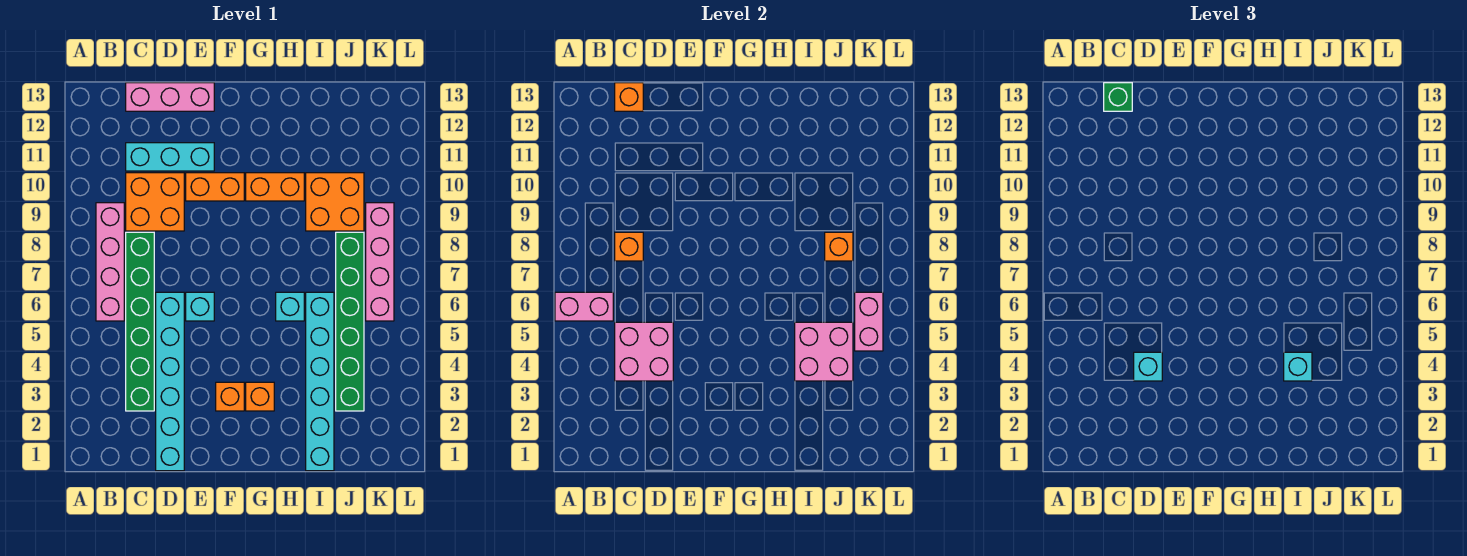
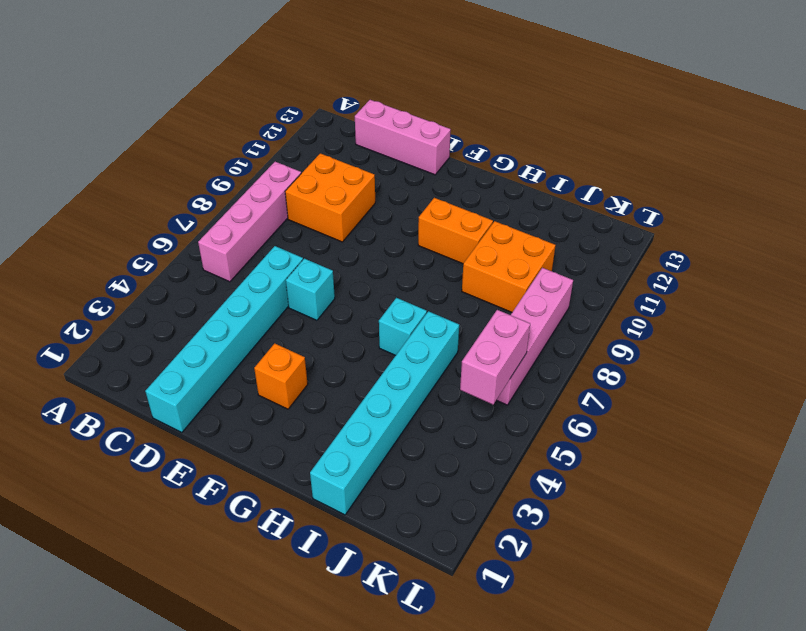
none -> green brick C3:C8 level 1
none -> cyan brick C11:E11 level 1
none -> orange brick E10:F10 level 1

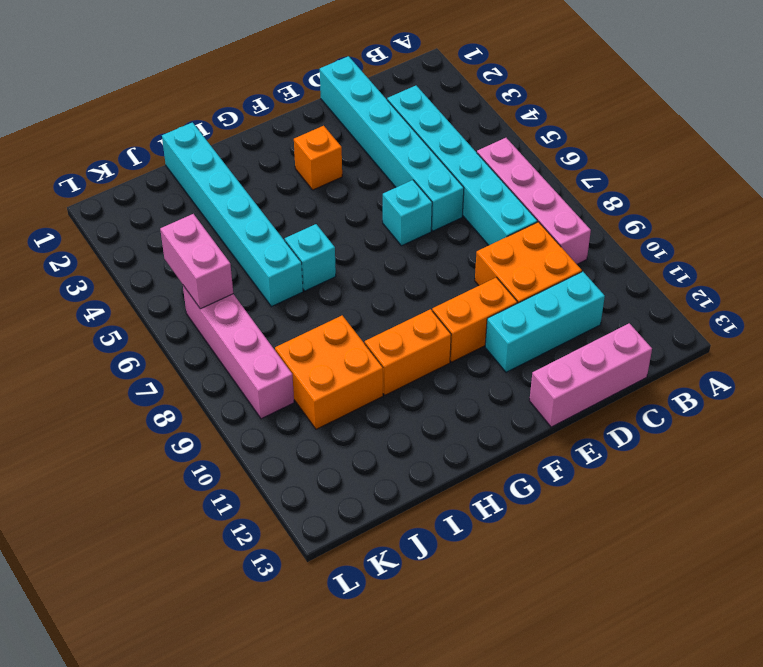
cyan brick C3:C8 level 1 -> green brick C3:C8 level 1
none -> orange brick G3 level 1
none -> green brick J3:J8 level 1
none -> pink brick A6:B6 level 2

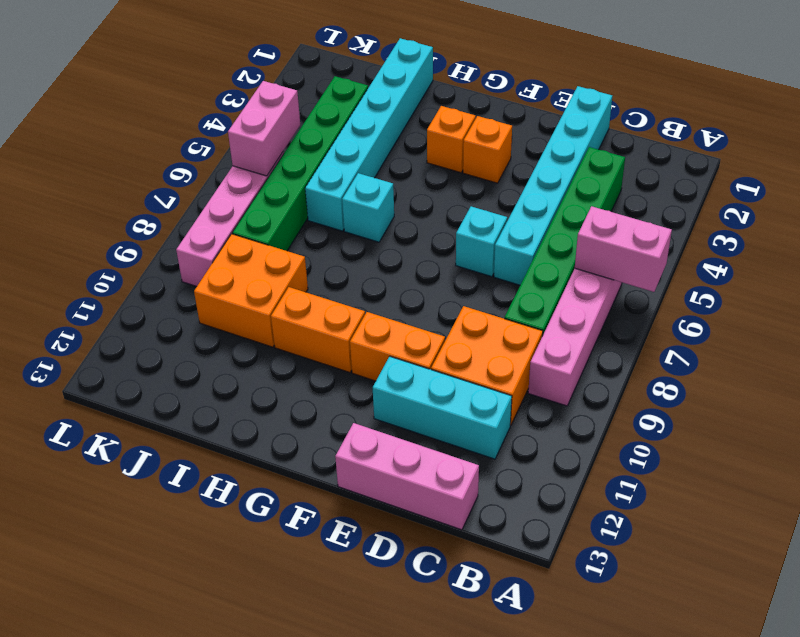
none -> pink brick C4:D5 level 2
none -> orange brick C8 level 2
none -> orange brick C13 level 2

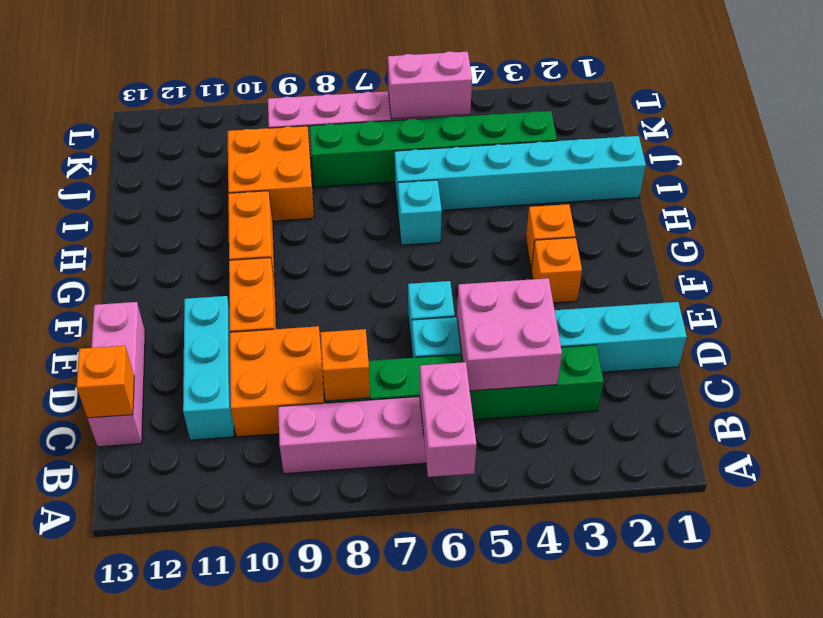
none -> pink brick I4:J5 level 2
none -> orange brick J8 level 2
none -> green brick C13 level 3

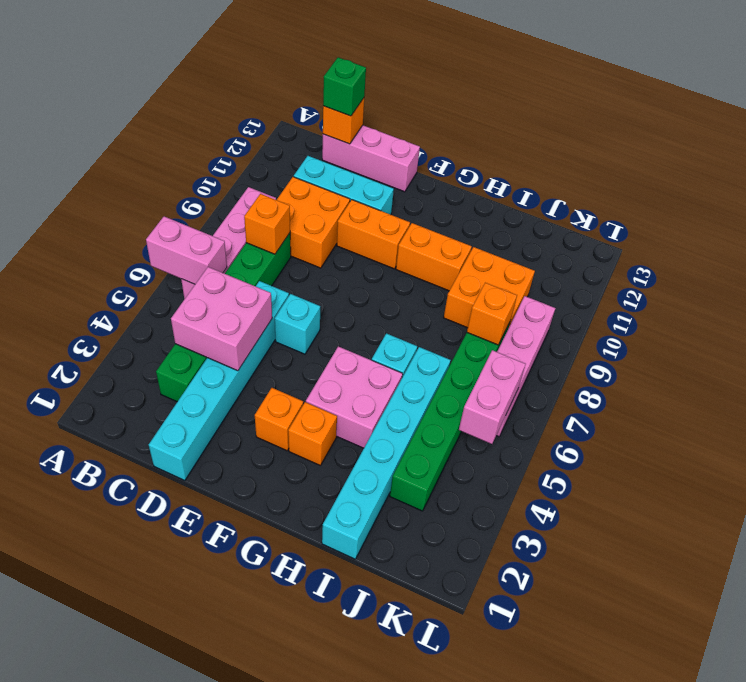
pink brick G4:H5 level 1 -> pink brick I4:J5 level 2
none -> cyan brick D4 level 3
none -> cyan brick I4 level 3

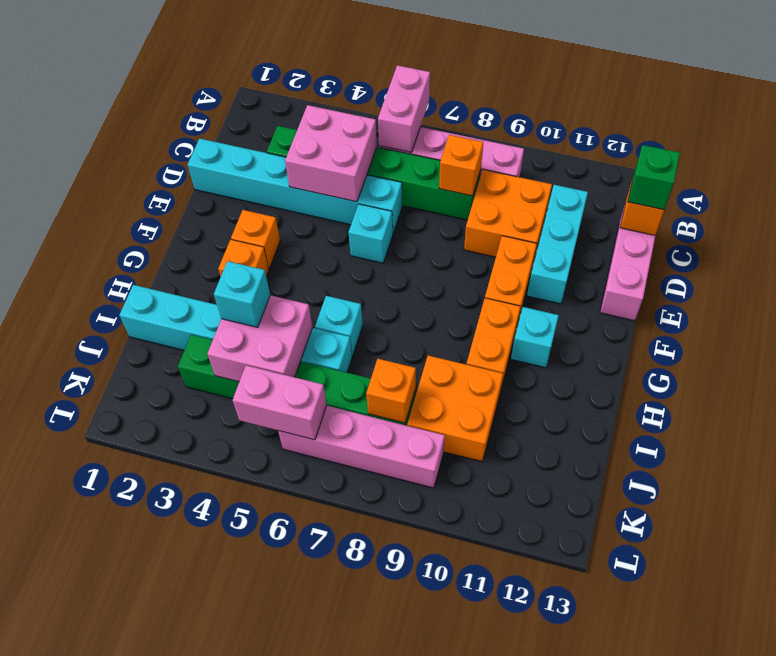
cyan brick G11 level 1 -> cyan brick D4 level 3

